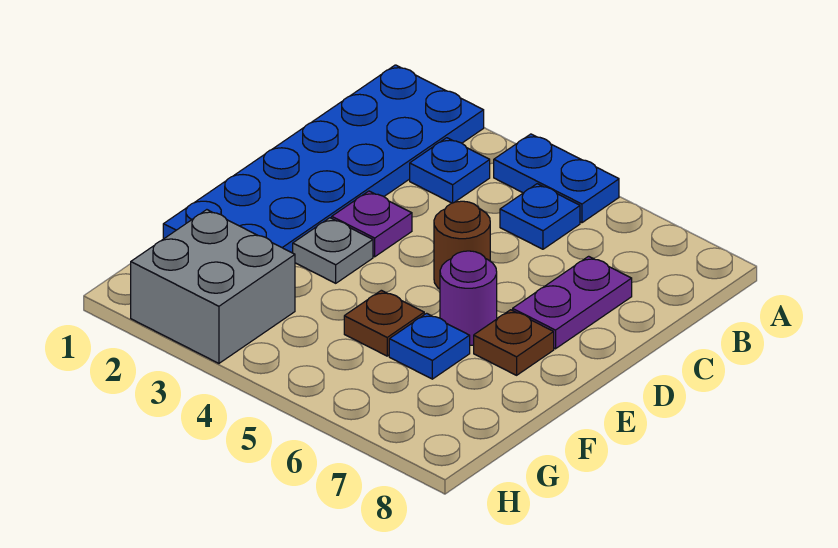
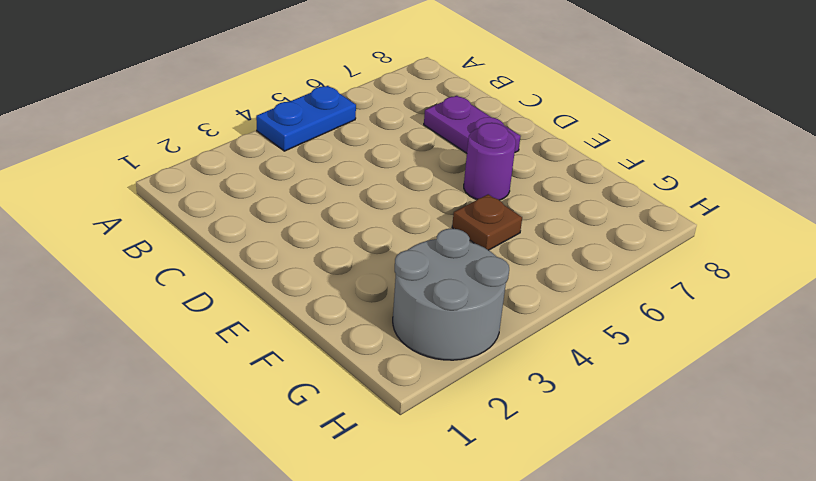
grey round brick G2:H3 level 1 -> grey brick G2:H3 level 1
none -> blue plate A1:F2 level 1
none -> blue plate B3 level 1
none -> blue plate B5 level 1

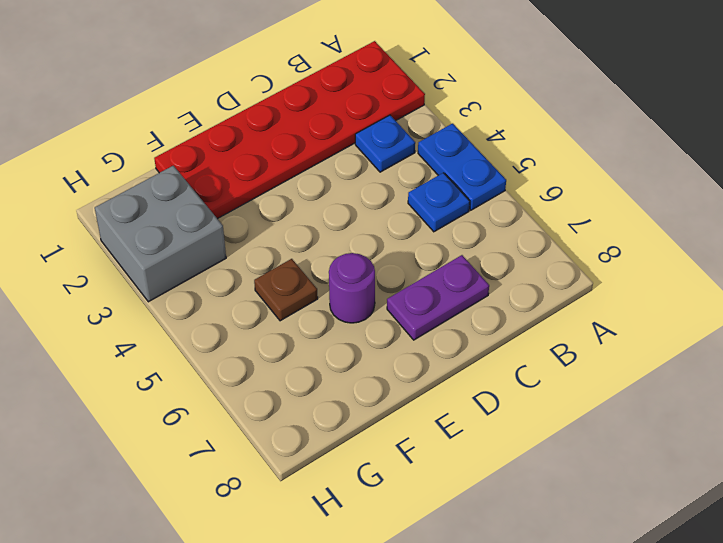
red plate A1:F2 level 1 -> blue plate A1:F2 level 1
none -> purple plate D3 level 1
none -> brown round brick D5 level 1
none -> grey plate E3 level 1

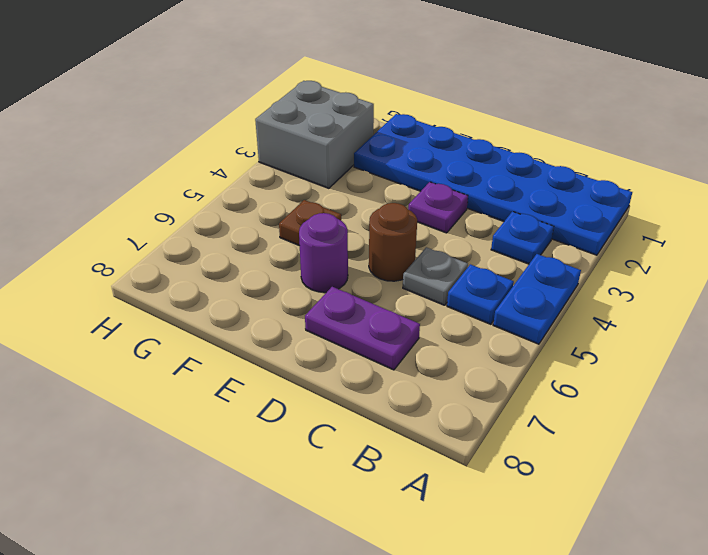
grey plate C5 level 1 -> grey plate E3 level 1
none -> brown plate E7 level 1
none -> blue plate F6 level 1

